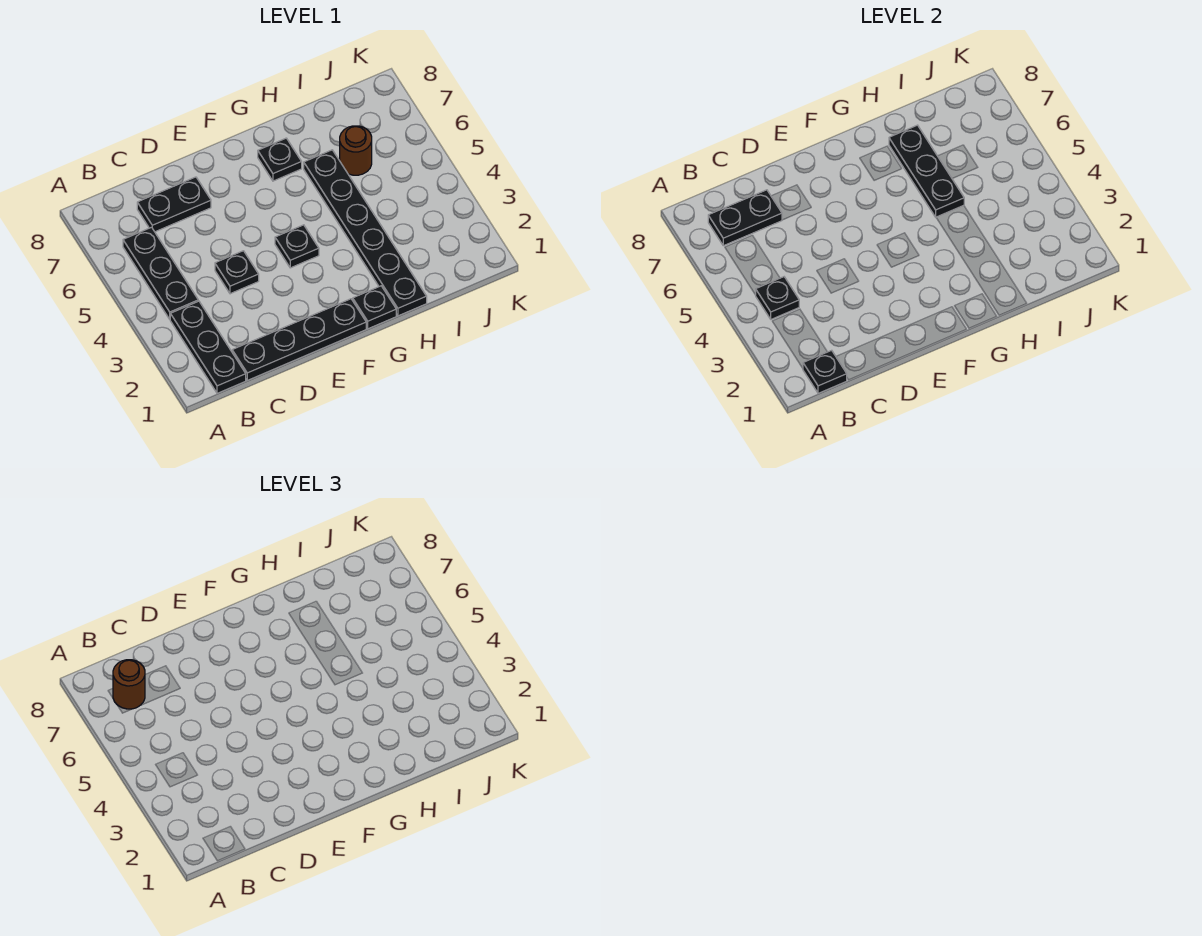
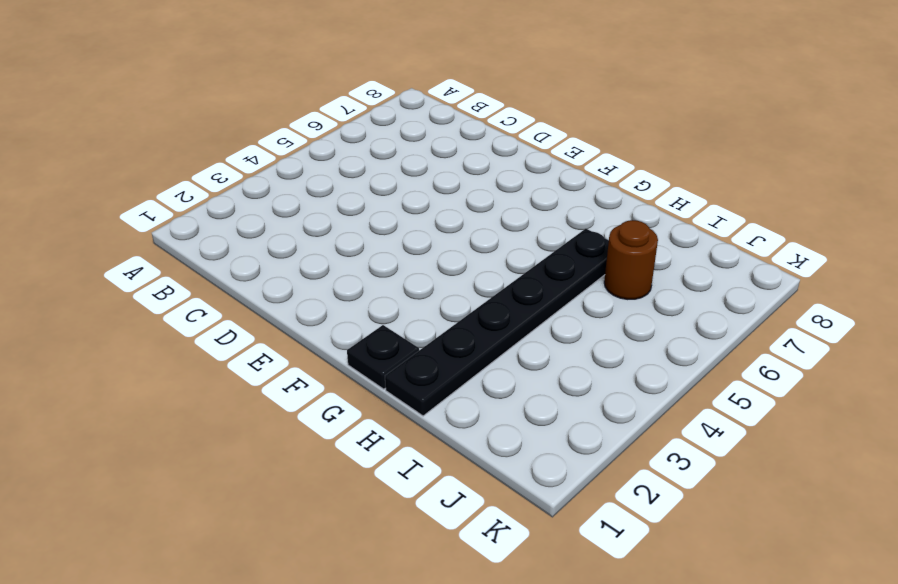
none -> black plate B1:B3 level 1
none -> black plate B4:B6 level 1
none -> black plate C1:F1 level 1

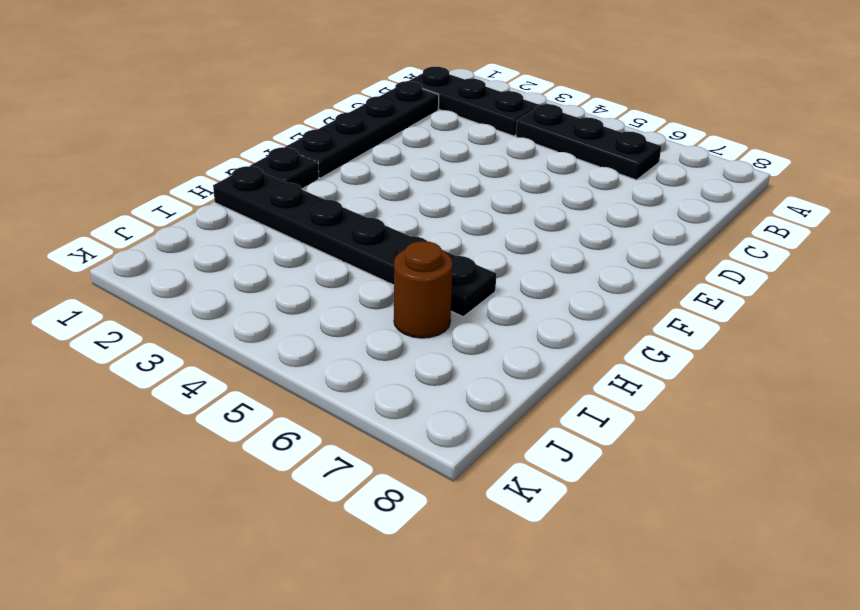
none -> black plate C7:D7 level 1
none -> black plate D4 level 1
none -> black plate F4 level 1

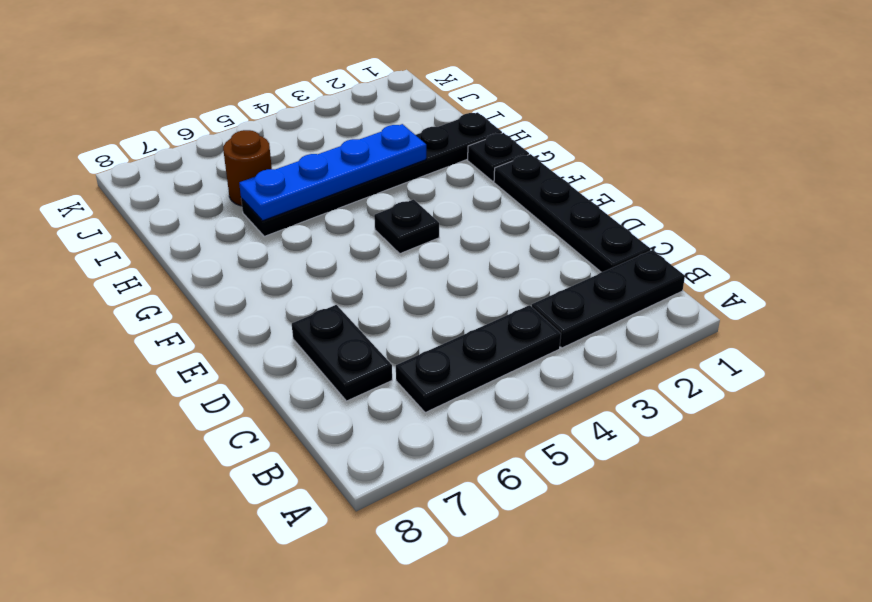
blue plate H3:H6 level 2 -> black plate H5:H7 level 2
none -> black plate D4 level 1
none -> black plate G7 level 1
none -> black plate B1 level 2

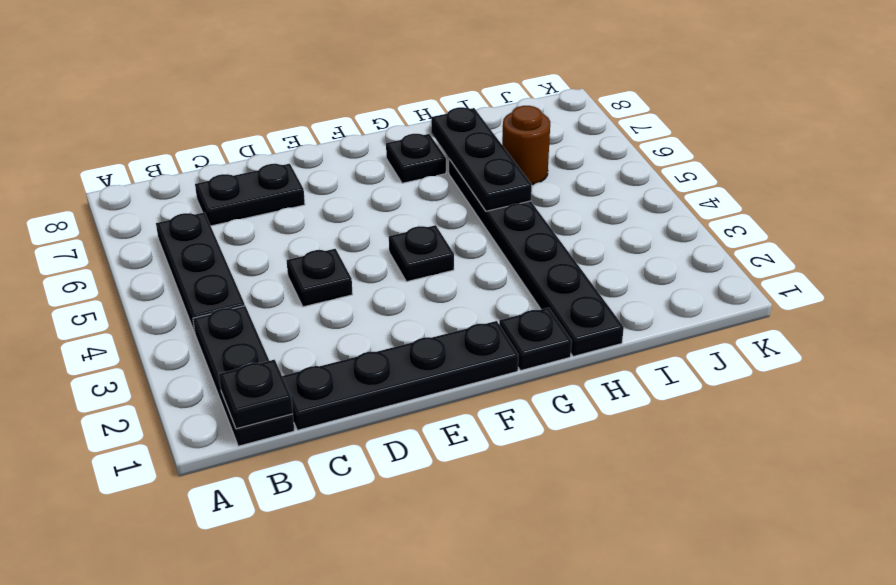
none -> black plate B4 level 2
none -> black plate B7:C7 level 2
none -> brown round brick B7 level 3

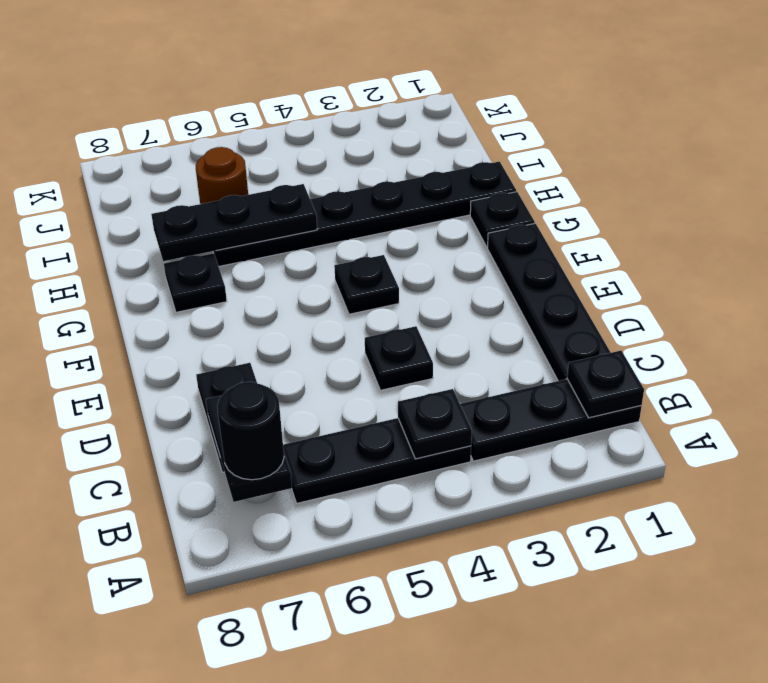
black round brick B7 level 3 -> brown round brick B7 level 3

